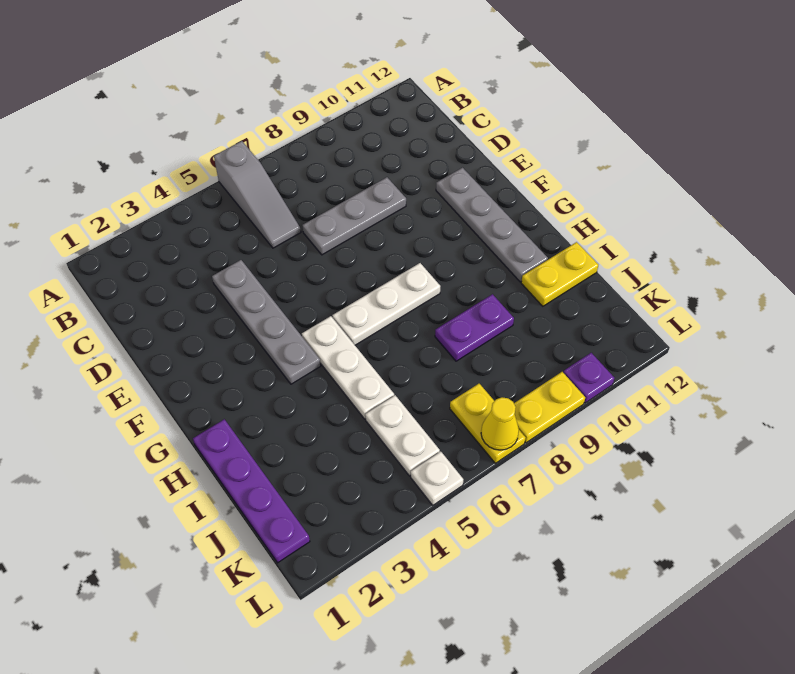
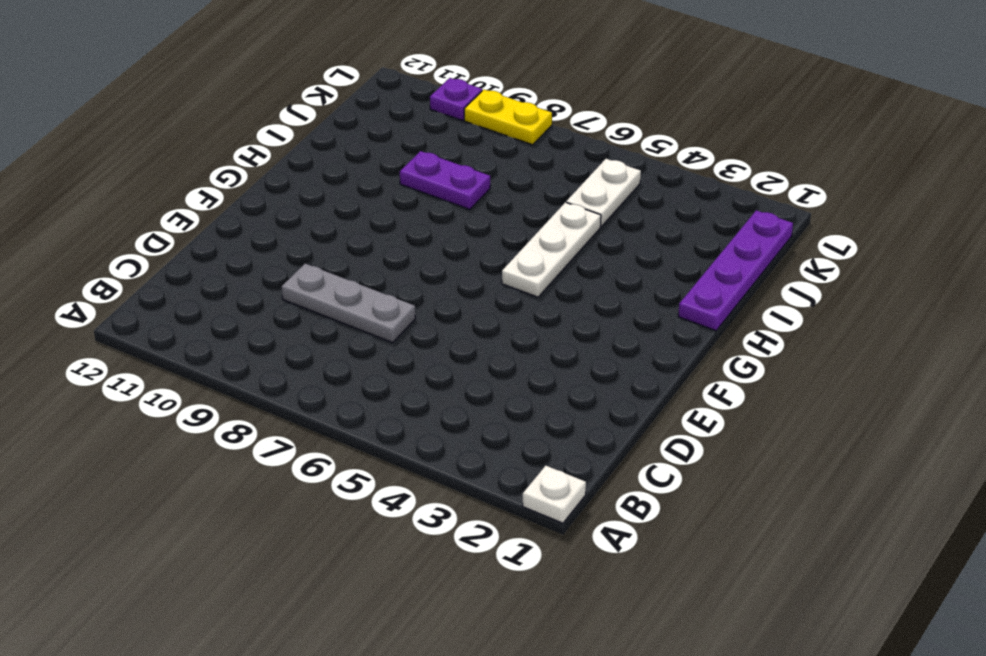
white plate A1 level 1 -> white plate L5 level 1
none -> grey slope A6:C6 level 1 top A
none -> grey plate D4:G4 level 1
none -> grey plate E11:H11 level 1

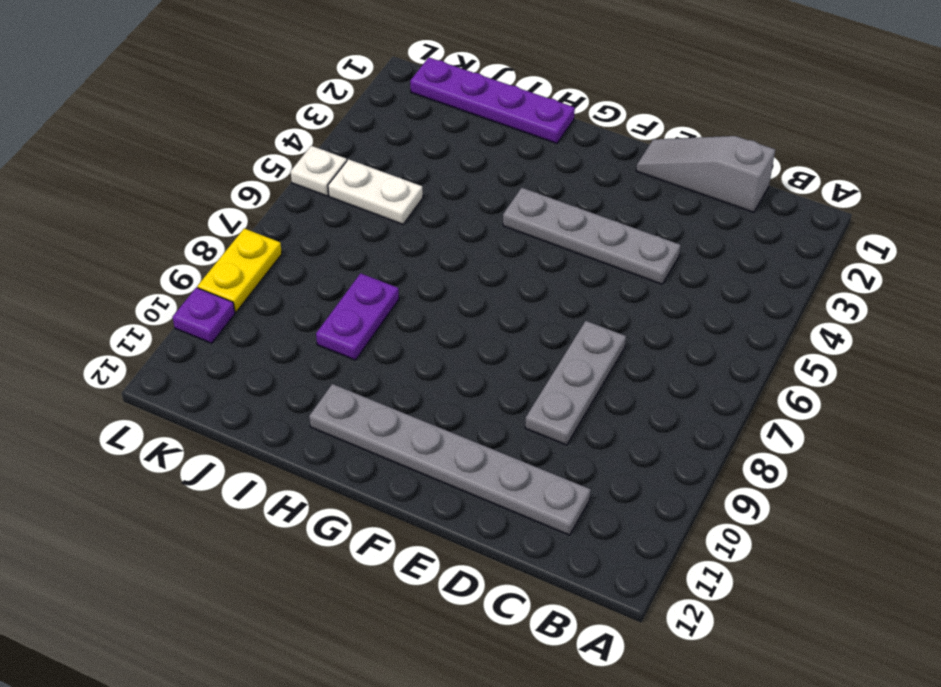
grey slope C1:E1 level 1 top C -> grey slope A6:C6 level 1 top A
grey plate C11:H11 level 1 -> grey plate E11:H11 level 1
none -> white plate G5:I5 level 1
none -> white plate G6:G8 level 1
none -> yellow plate I11:I12 level 1

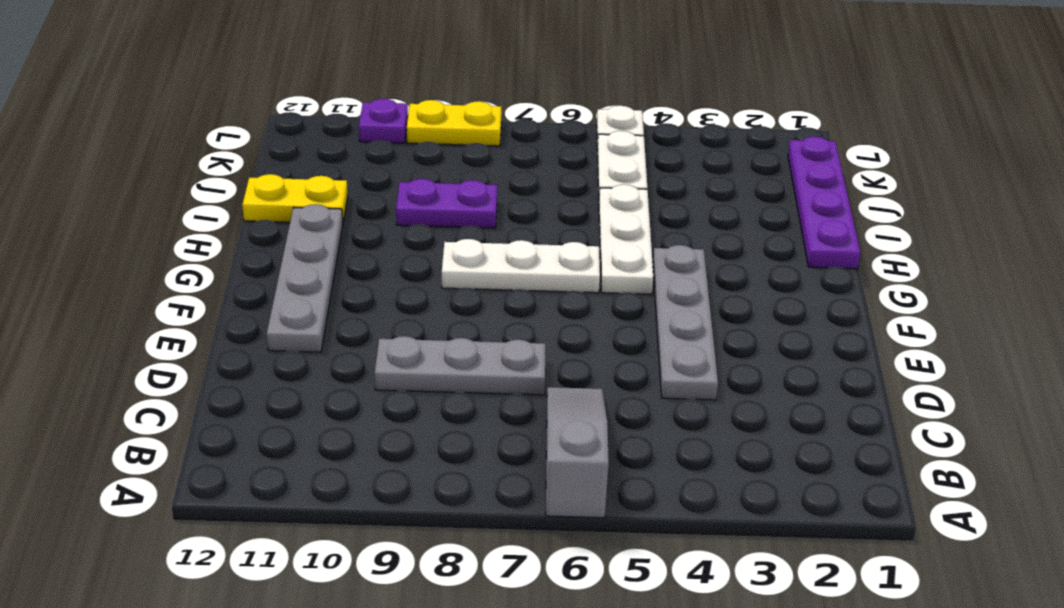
none -> yellow plate K7:L7 level 1
none -> yellow cone L7 level 2

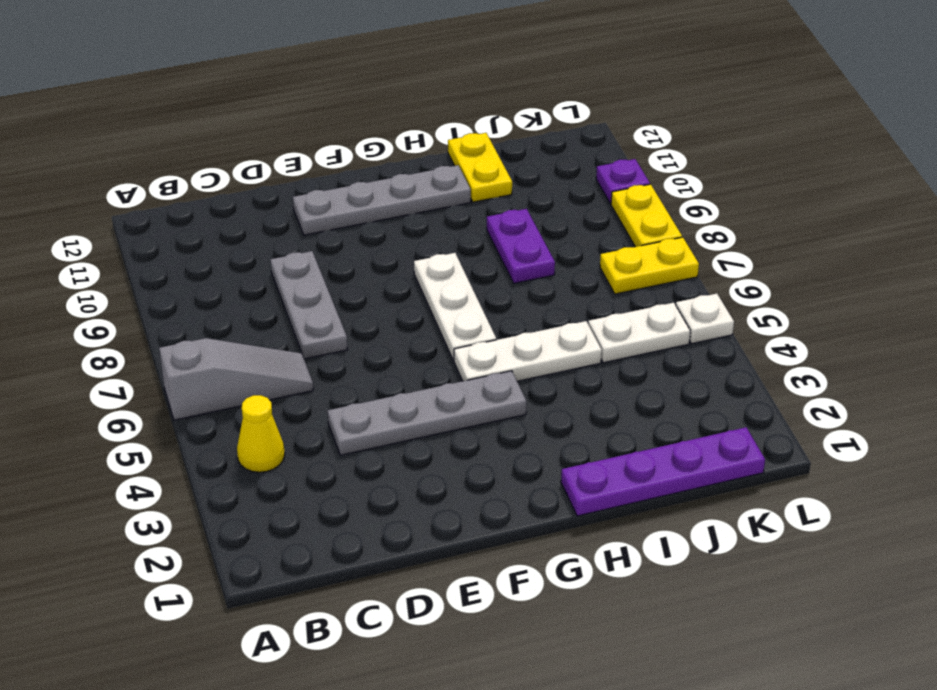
yellow cone B4 level 1 -> yellow cone L7 level 2

